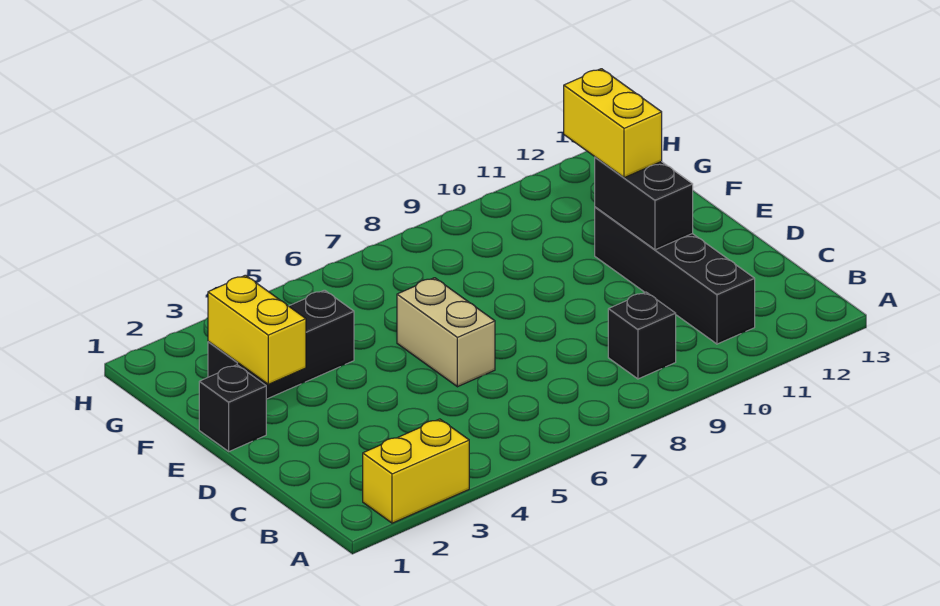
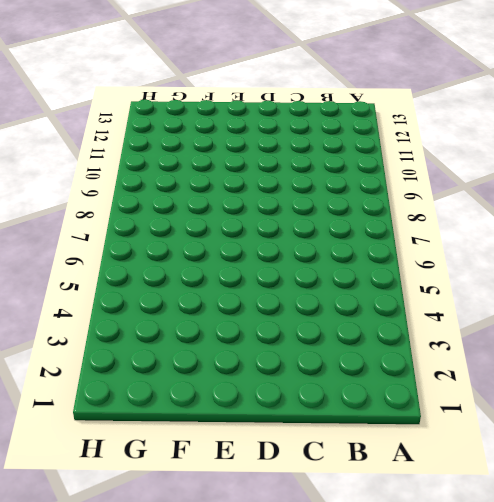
none -> yellow brick A2:A3 level 1
none -> black brick B9 level 1

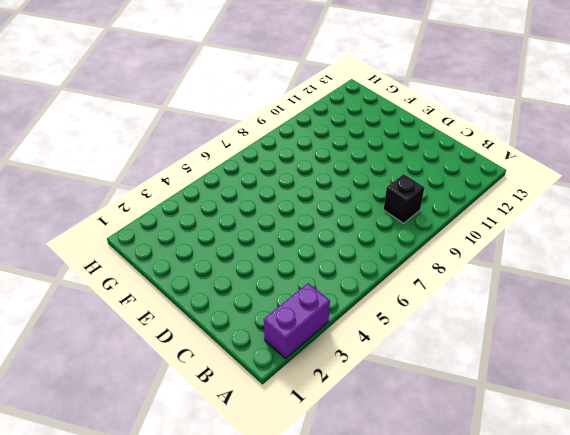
purple brick A2:A3 level 1 -> yellow brick A2:A3 level 1
none -> black brick B11:E11 level 1
none -> tan brick D6:E6 level 1

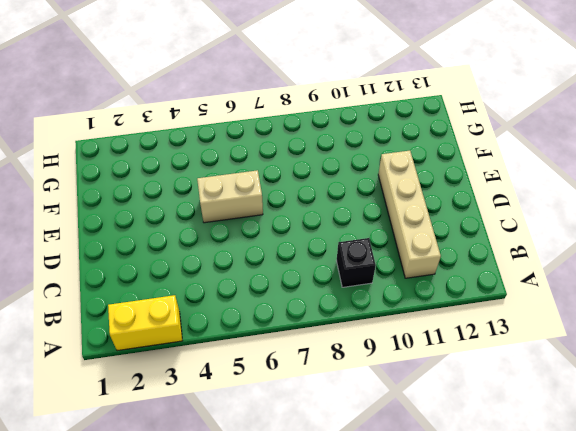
tan brick B11:E11 level 1 -> black brick B11:E11 level 1
tan brick E5:E6 level 1 -> tan brick D6:E6 level 1
none -> black brick E1 level 1
none -> black brick F2:F4 level 1

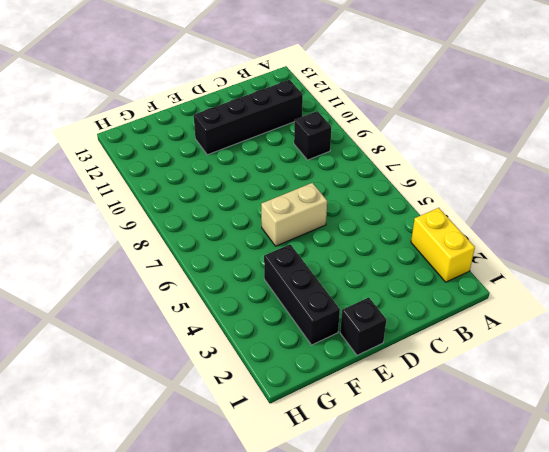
none -> black brick D11:E11 level 2
none -> yellow brick E2:F2 level 2

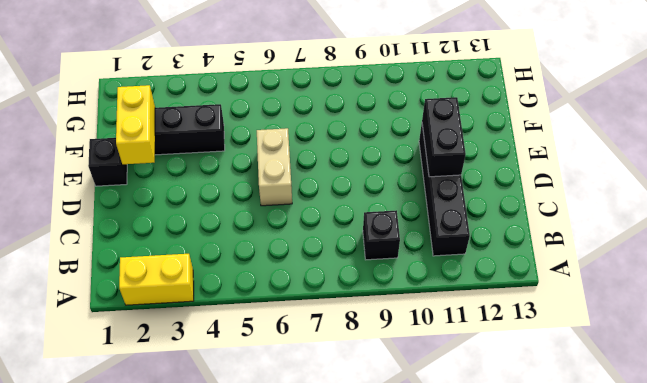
none -> yellow brick E11:F11 level 3

